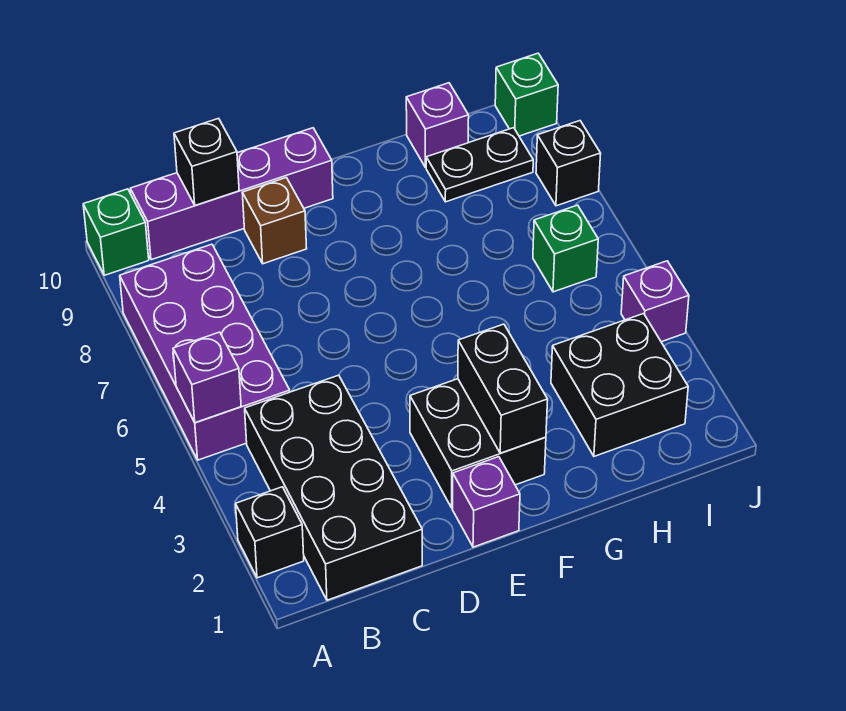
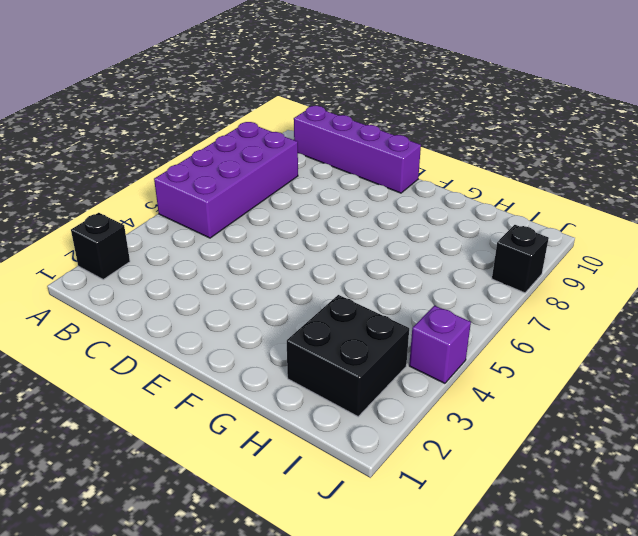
none -> green brick A10 level 1
none -> black brick B1:C4 level 1
none -> brown brick D9 level 1

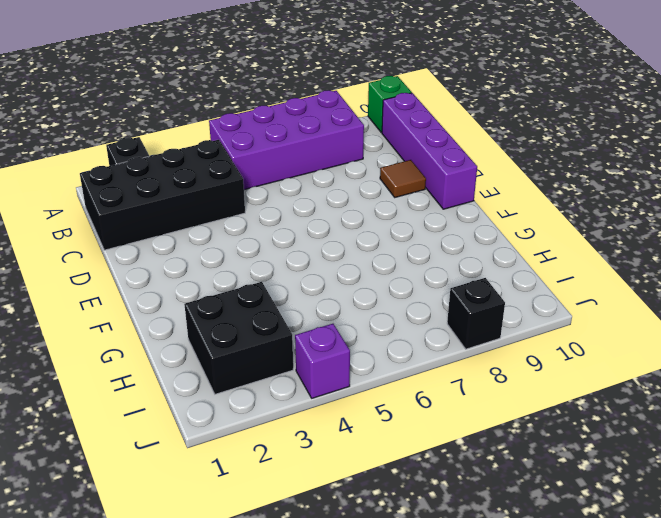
brown tile D9 level 1 -> brown brick D9 level 1
none -> purple brick E1 level 1
none -> black brick E2:F3 level 1
none -> black plate H9:I9 level 1

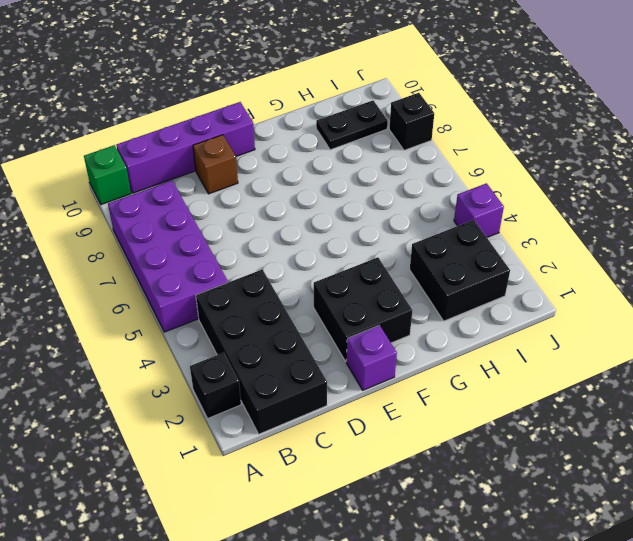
none -> purple brick H10 level 1
none -> green brick I6 level 1
none -> green brick J10 level 1

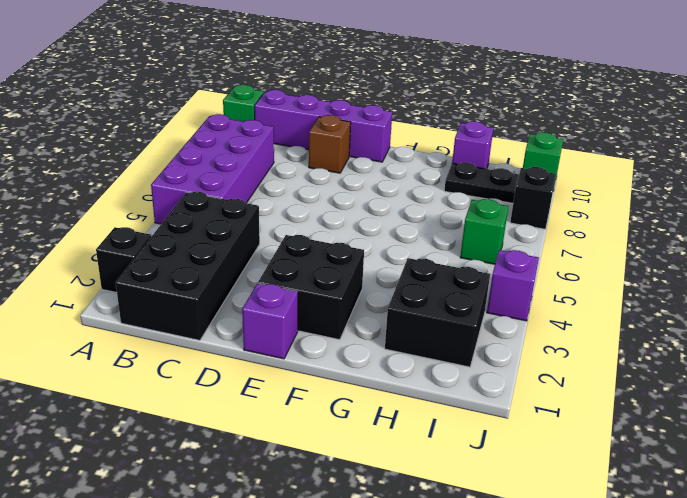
none -> purple brick A5 level 2
none -> black brick C10 level 2
none -> black brick F2:F3 level 2

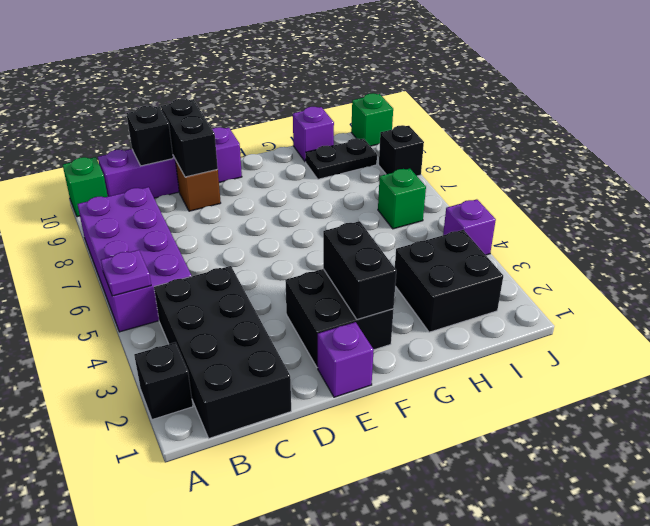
purple plate A5 level 2 -> purple brick A5 level 2
black brick D9:D10 level 2 -> none

